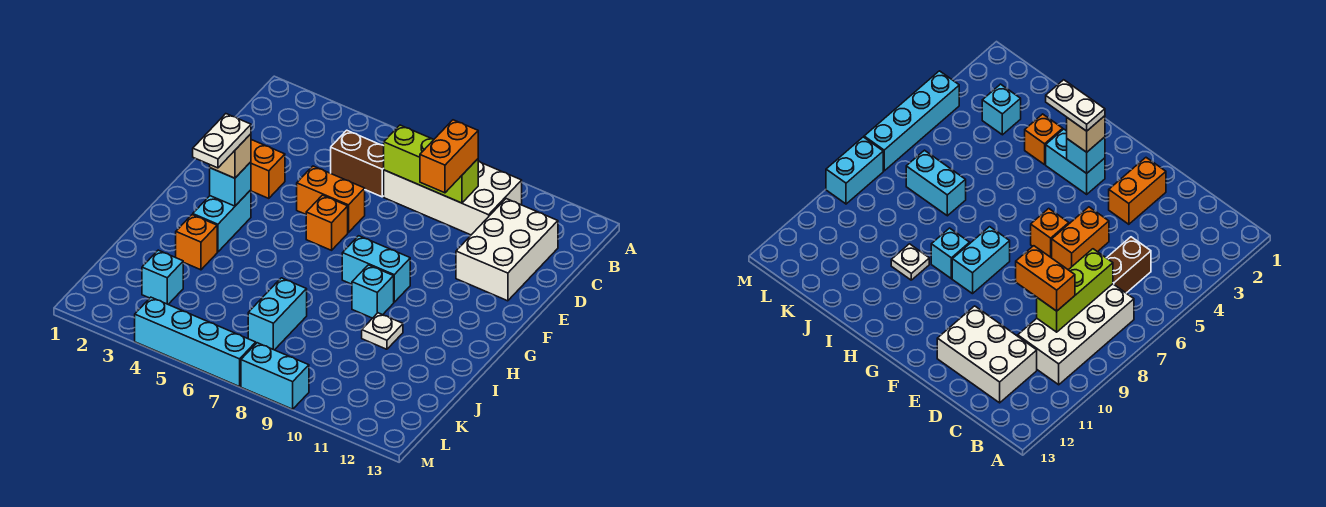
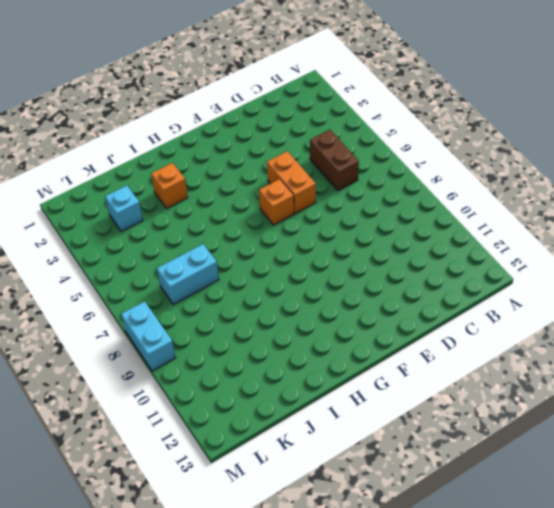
none -> white brick B7:C10 level 1
none -> white brick C11:E12 level 1
none -> orange brick E2:E3 level 1

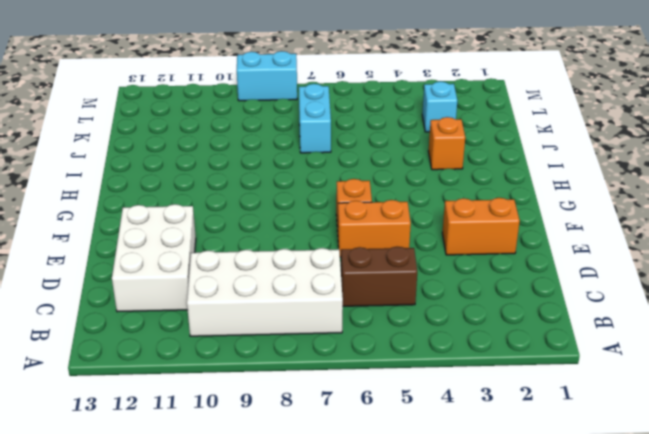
none -> cyan brick G3:H3 level 1
none -> cyan brick G8:G9 level 1
none -> cyan brick H9 level 1

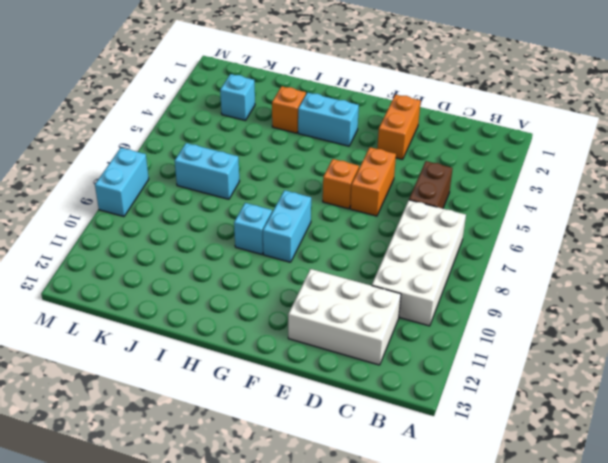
none -> white plate I10 level 1
none -> cyan brick M4:M7 level 1
none -> lime brick C7:C9 level 2

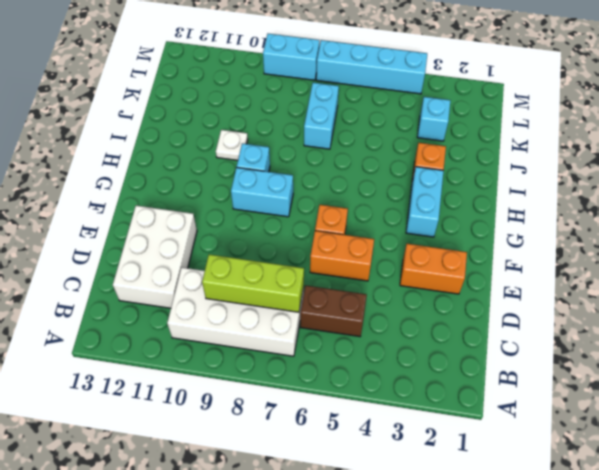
none -> cyan brick G3 level 2
none -> orange brick C9:D9 level 3
none -> tan brick G3 level 3

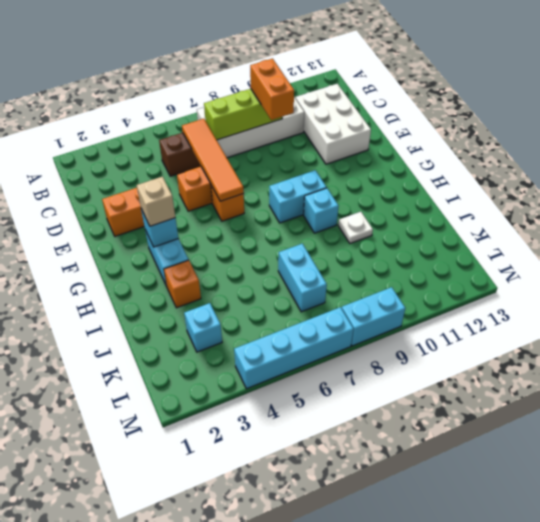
orange tile C6:F6 level 2 -> none
none -> white plate G3:H3 level 4

